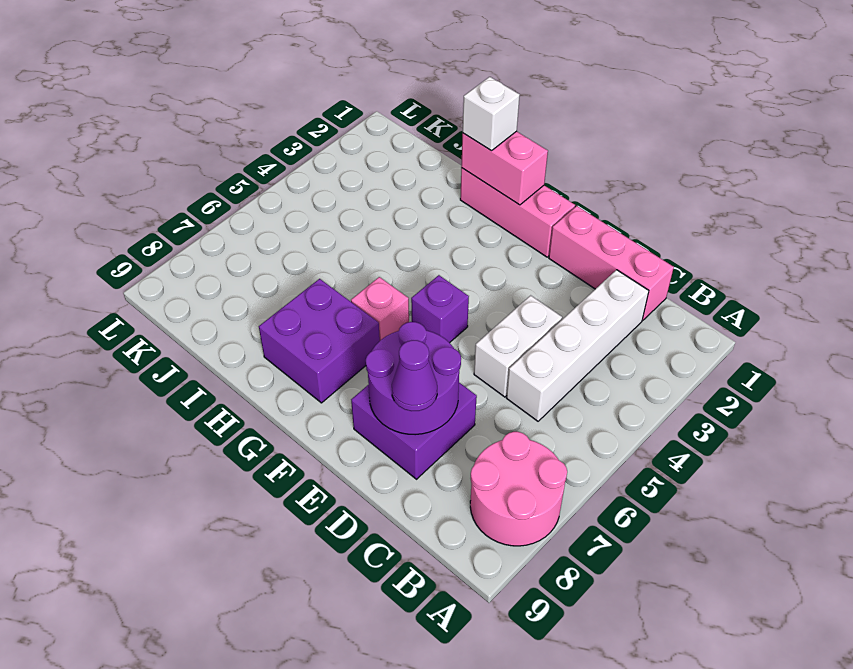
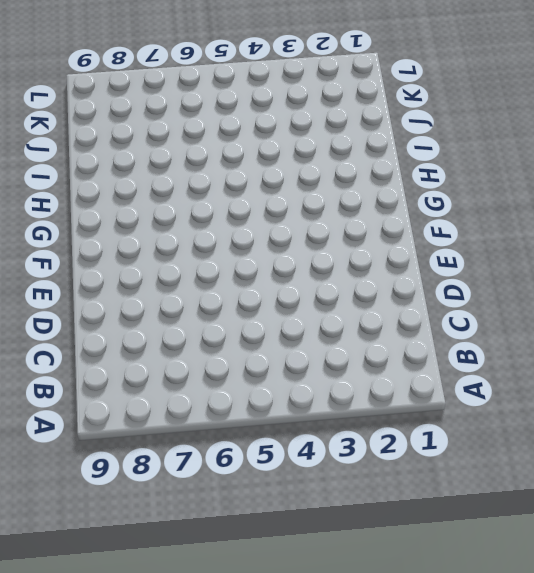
none -> pink round brick A7:B8 level 1
none -> pink brick C1:E1 level 1
none -> white brick C2:C5 level 1

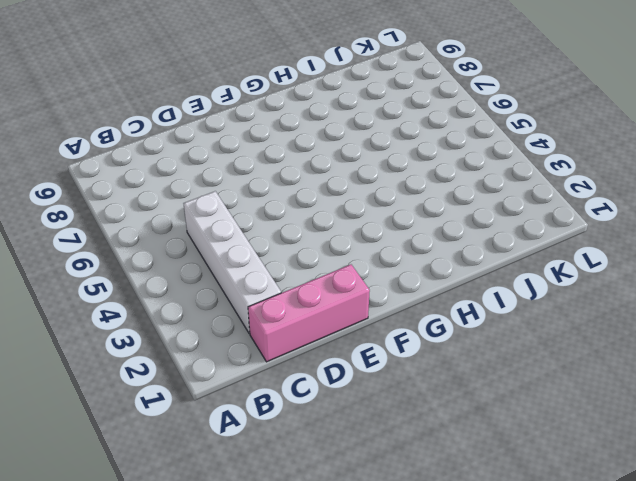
none -> pink round brick A7:B8 level 1
none -> white brick D4:D5 level 1
none -> purple brick D7:E8 level 1

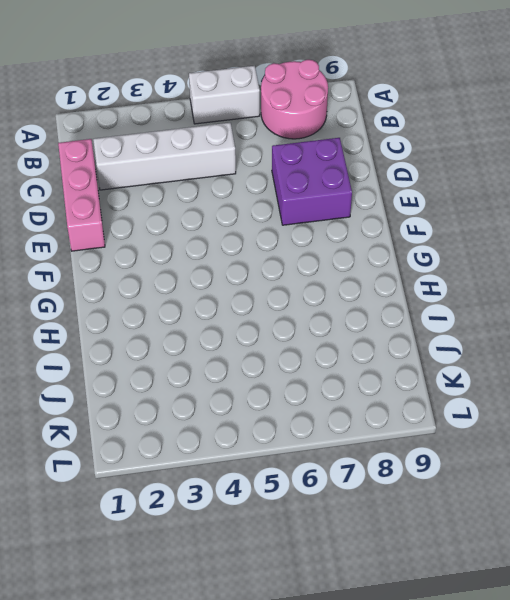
white brick A5:A6 level 1 -> white brick D4:D5 level 1
none -> pink brick F1:H1 level 1
none -> purple brick F5 level 1
none -> pink brick G6 level 1

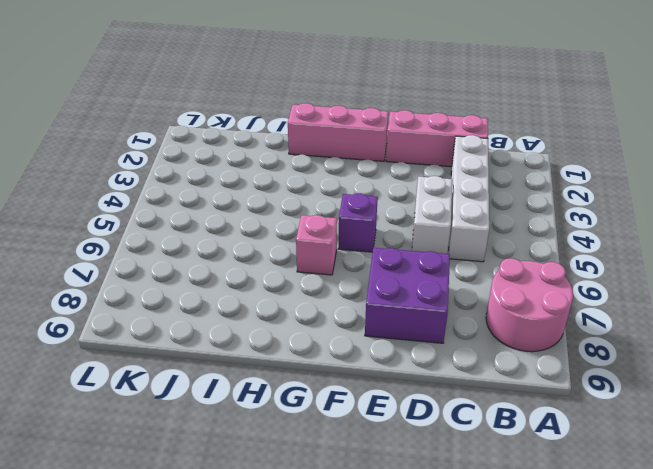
none -> purple brick G7:H8 level 1
none -> purple round brick D7:E8 level 2
none -> pink brick G1:H1 level 2

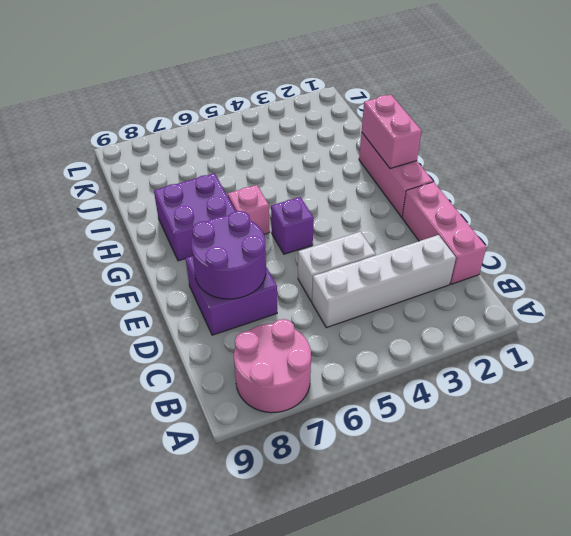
none -> purple cone D8 level 3
none -> white brick H1 level 3

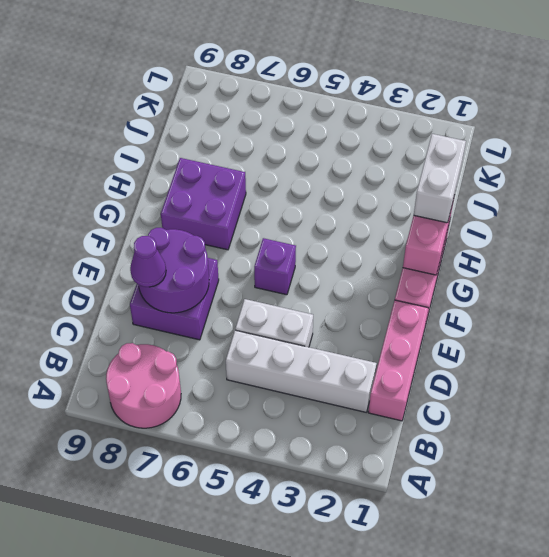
white brick H1:I1 level 3 -> white brick H1 level 3
none -> pink brick G6 level 1

